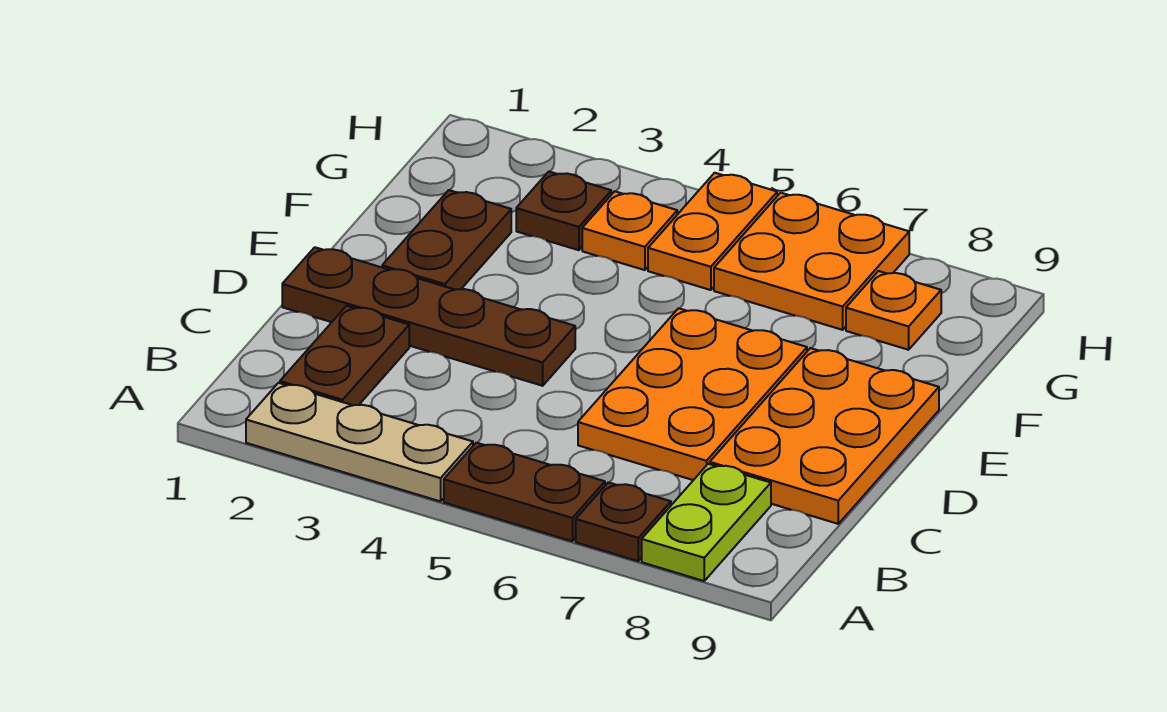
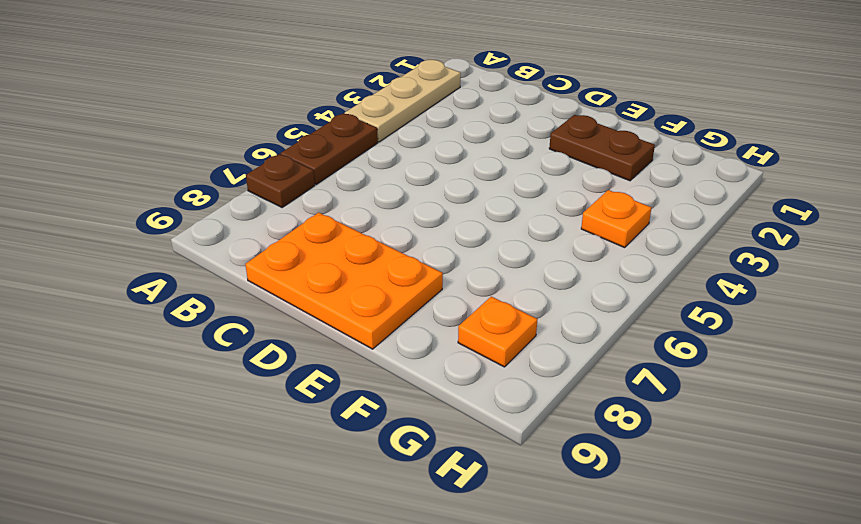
none -> lime plate A8:B8 level 1
none -> brown plate B2:C2 level 1
none -> orange plate C6:E7 level 1

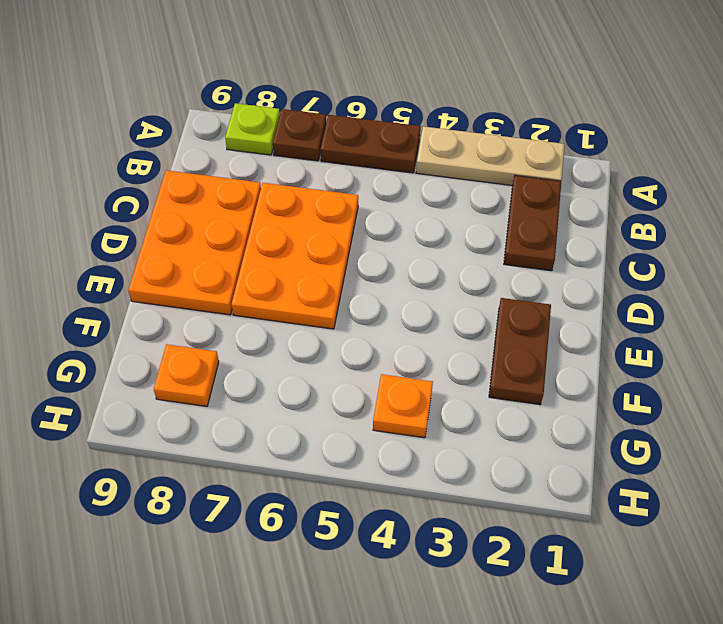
lime plate A8 level 1 -> lime plate A8:B8 level 1
none -> brown plate D1:D4 level 1
none -> brown plate G3 level 1
none -> orange plate G5:H5 level 1

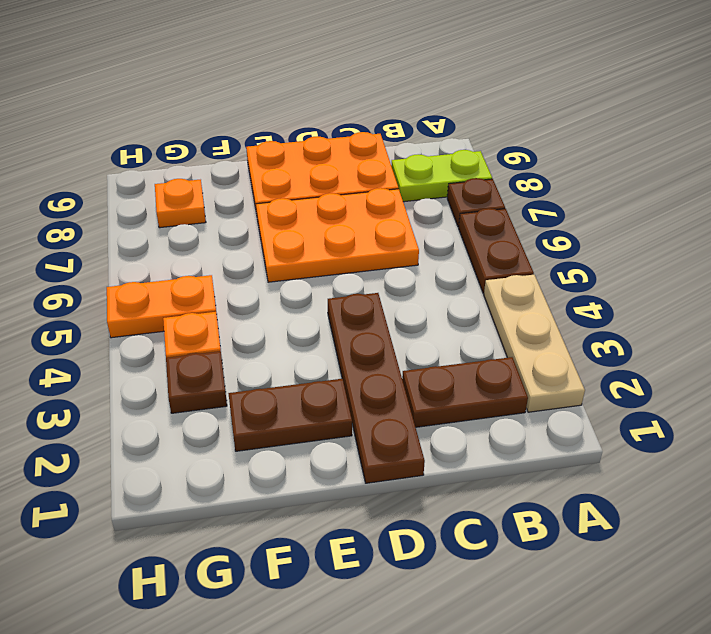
none -> orange plate G6:H7 level 1

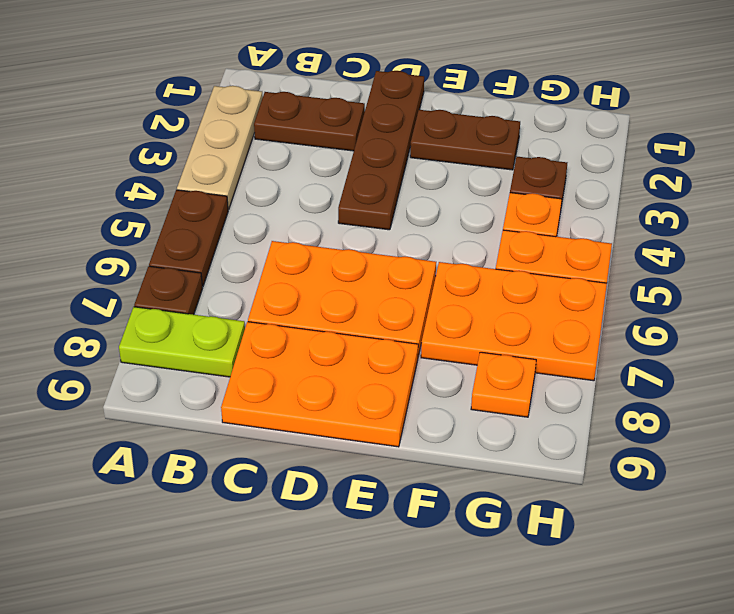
orange plate F6:H7 level 1 -> orange plate G6:H7 level 1

